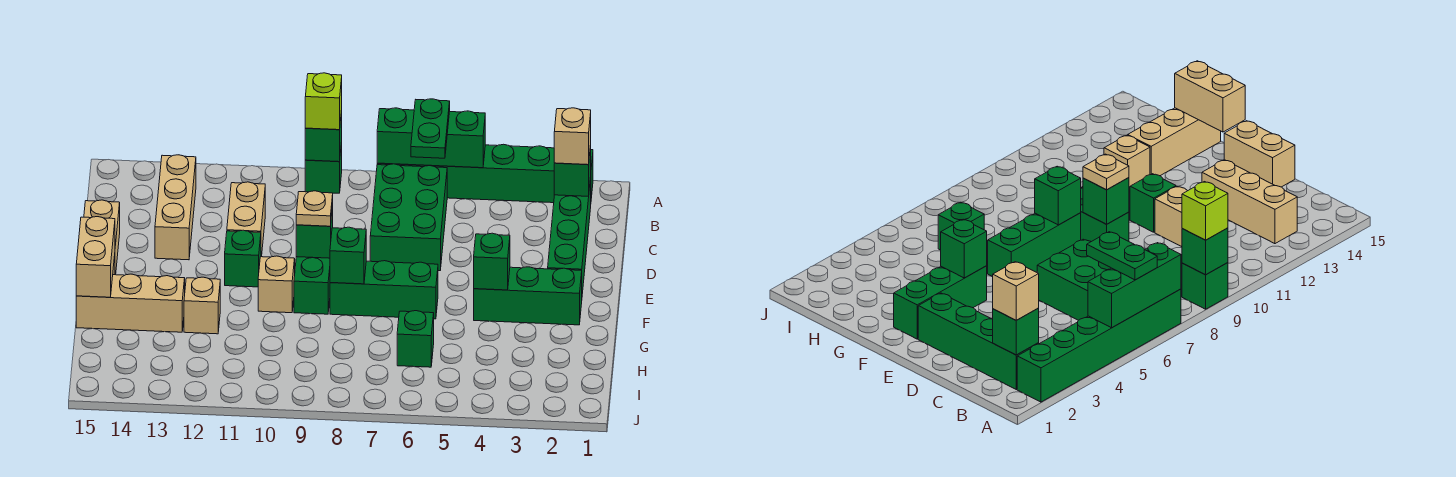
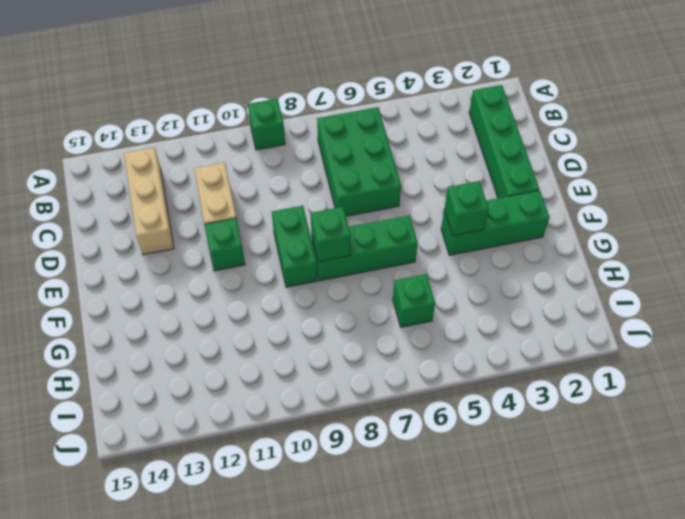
none -> green brick A2:A7 level 1
none -> tan brick D15:E15 level 1
none -> tan brick F10 level 1

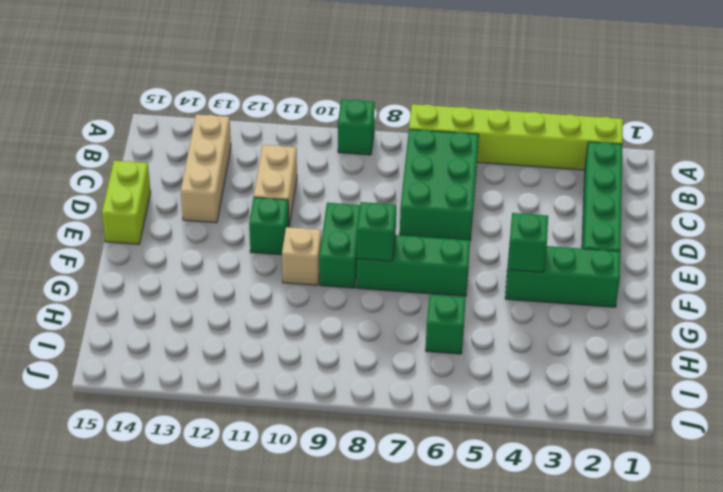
lime brick A2:A7 level 1 -> green brick A2:A7 level 1
lime brick D15:E15 level 1 -> tan brick D15:E15 level 1
none -> tan brick G12 level 1
none -> tan brick G13:G15 level 1
none -> green brick A5:A7 level 2

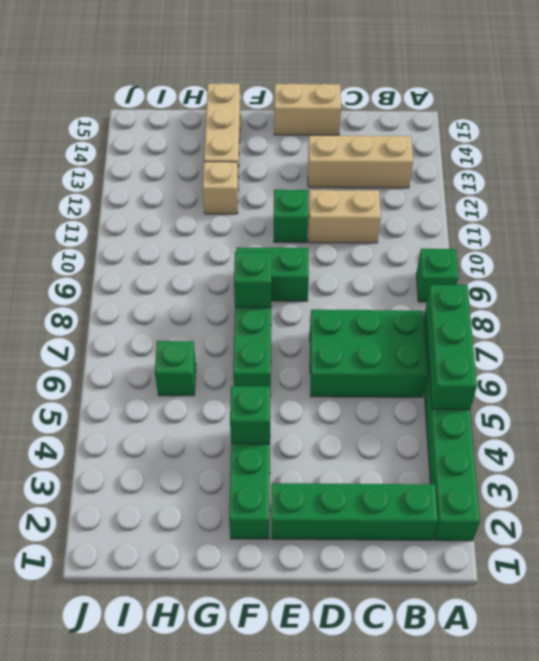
none -> tan brick F10 level 1
none -> green brick A9 level 2
none -> green brick B2 level 2

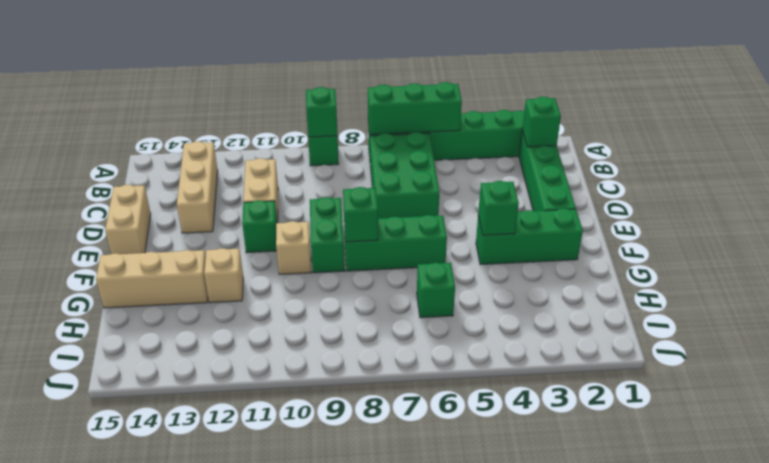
none -> green brick E9 level 2
none -> tan brick F15:G15 level 2
none -> green plate A6:B6 level 3

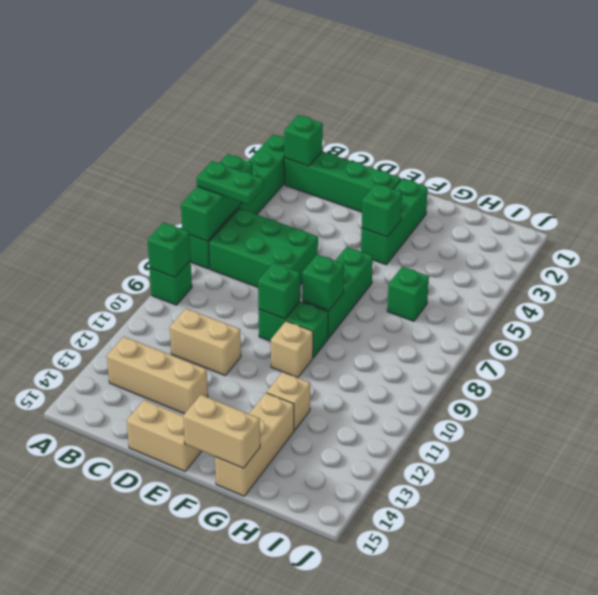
none -> green brick E11 level 1
none -> lime brick A9 level 3
none -> tan brick B2 level 3

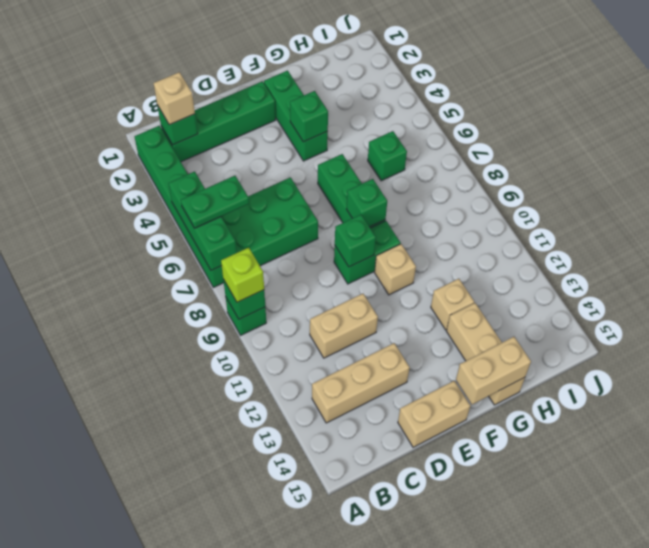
none -> green brick E11 level 1
none -> tan plate E9 level 3

